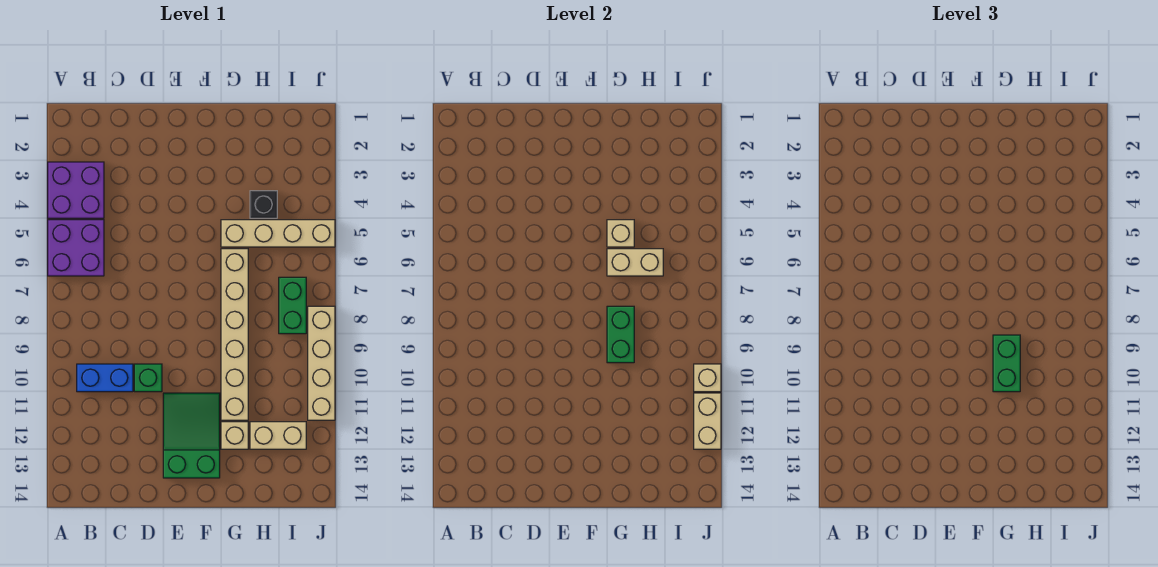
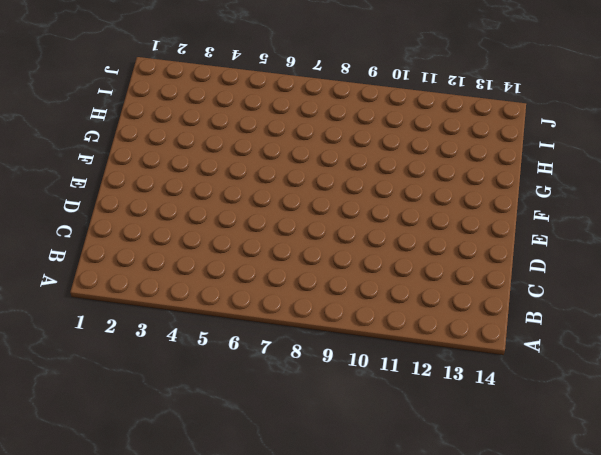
none -> purple brick A3:B4 level 1
none -> purple brick A5:B6 level 1
none -> blue brick B10:C10 level 1

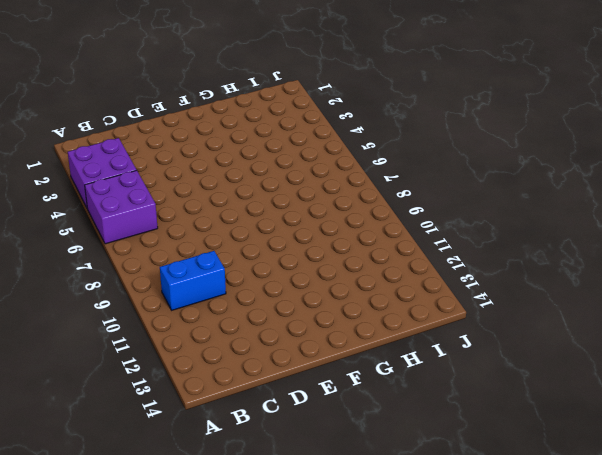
none -> green brick D10 level 1
none -> green slope E11:F13 level 1 top 13
none -> tan brick G5:J5 level 1

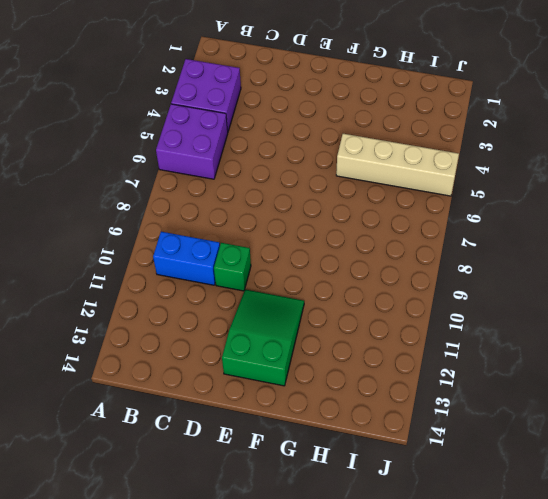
none -> tan brick G6:G11 level 1
none -> tan brick G12 level 1
none -> black brick H4 level 1

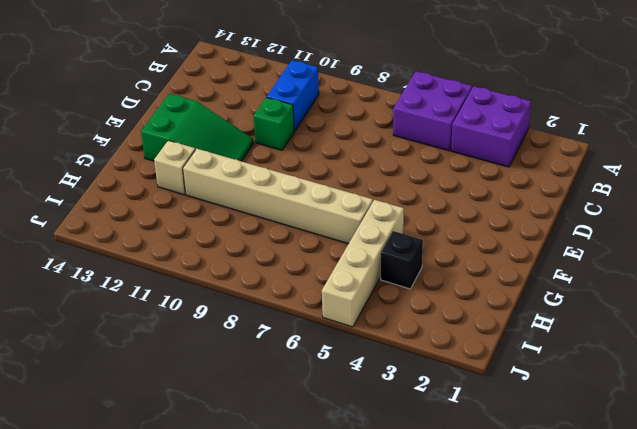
none -> tan brick H12:I12 level 1
none -> green brick I7:I8 level 1
none -> tan brick J8:J11 level 1

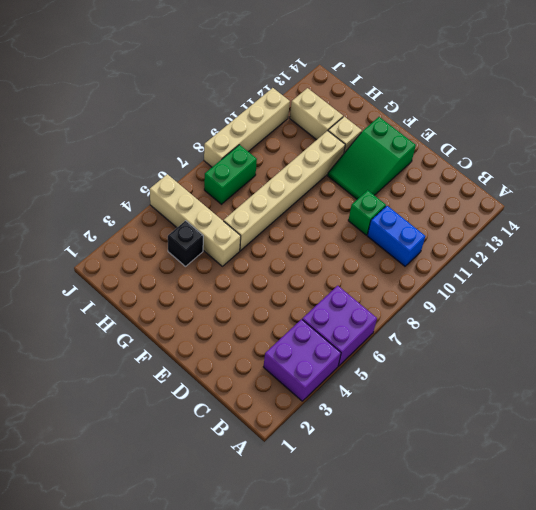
none -> tan brick G5 level 2
none -> tan brick G6:H6 level 2
none -> green brick G8:G9 level 2

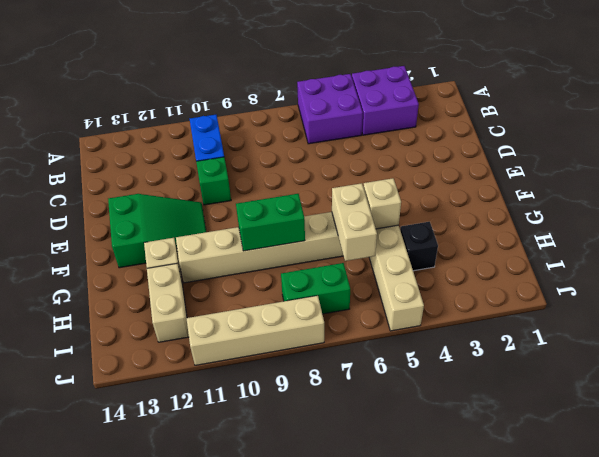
none -> tan brick J10 level 2
none -> tan brick J11:J12 level 2
none -> green brick G9:G10 level 3

